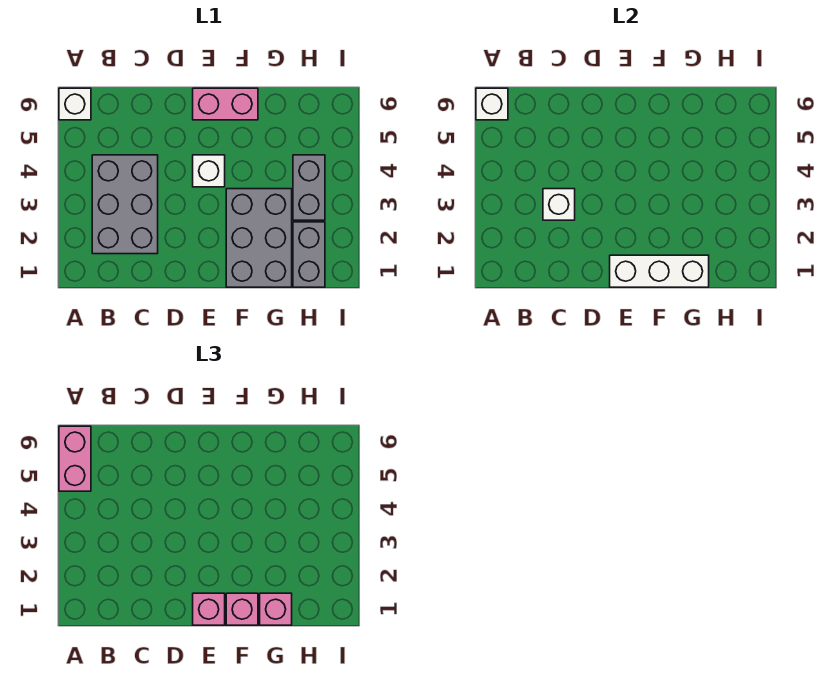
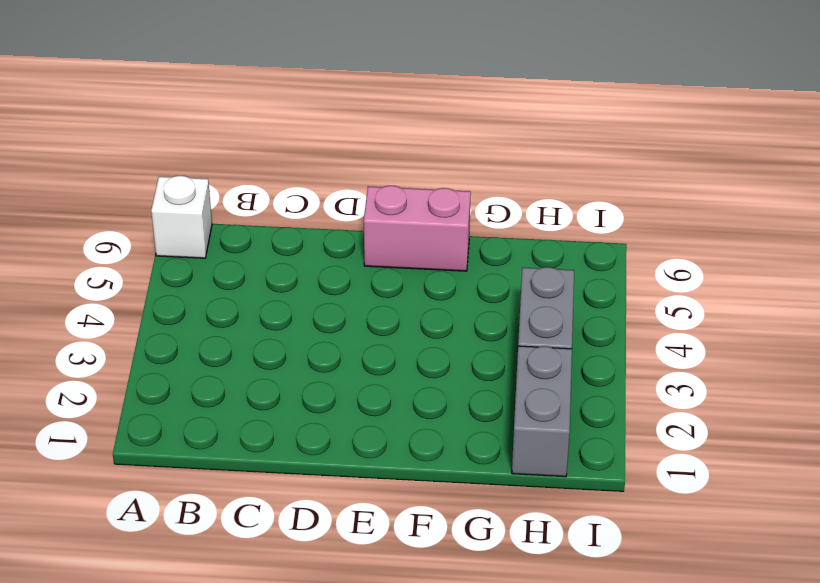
none -> grey brick B2:C4 level 1
none -> white brick E4 level 1
none -> grey brick F1:G3 level 1

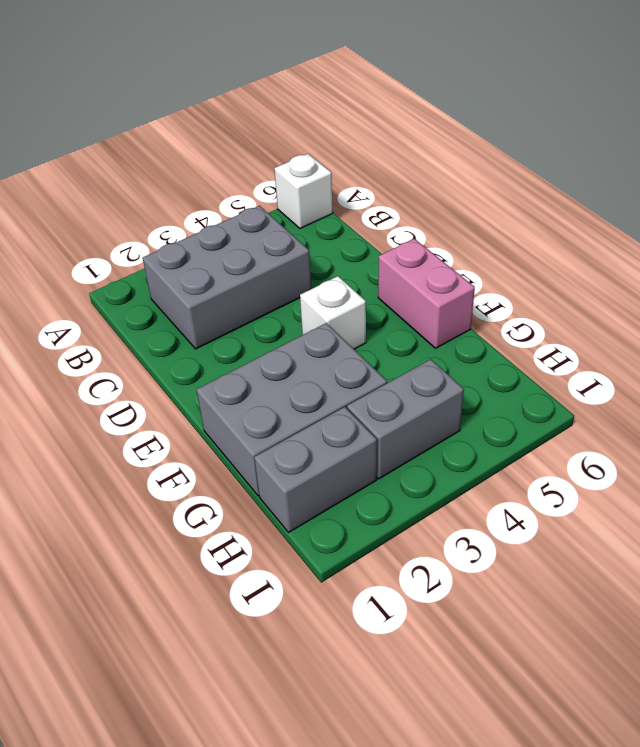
none -> white brick A6 level 2
none -> white brick C3 level 2
none -> white brick E1:G1 level 2

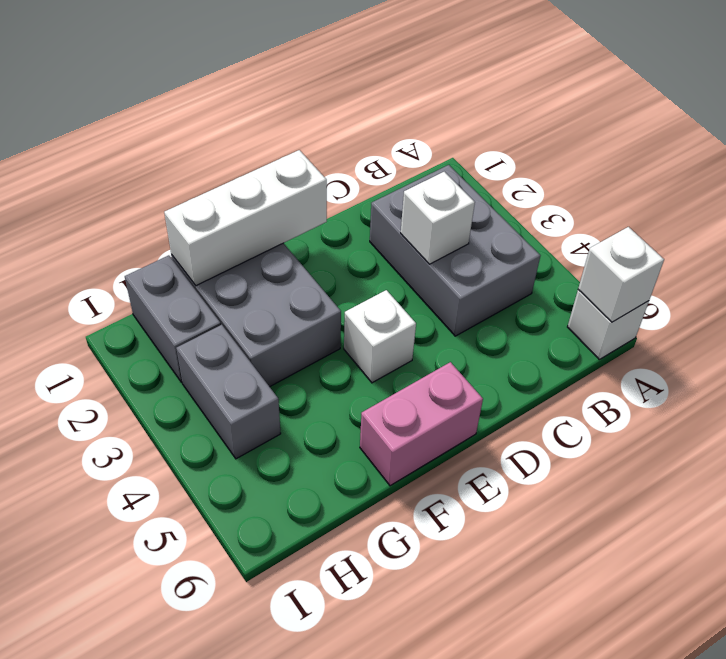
none -> pink brick A5:A6 level 3
none -> pink brick E1 level 3
none -> pink brick F1 level 3

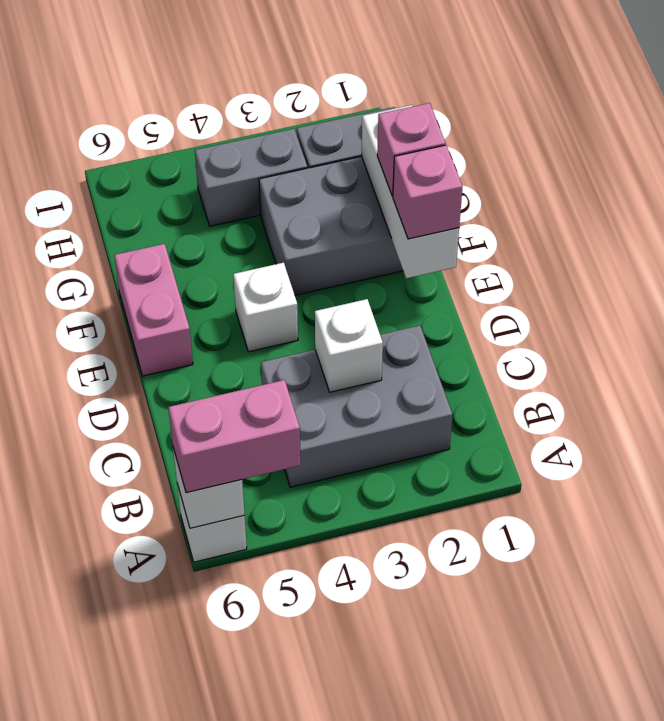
none -> pink brick G1 level 3

